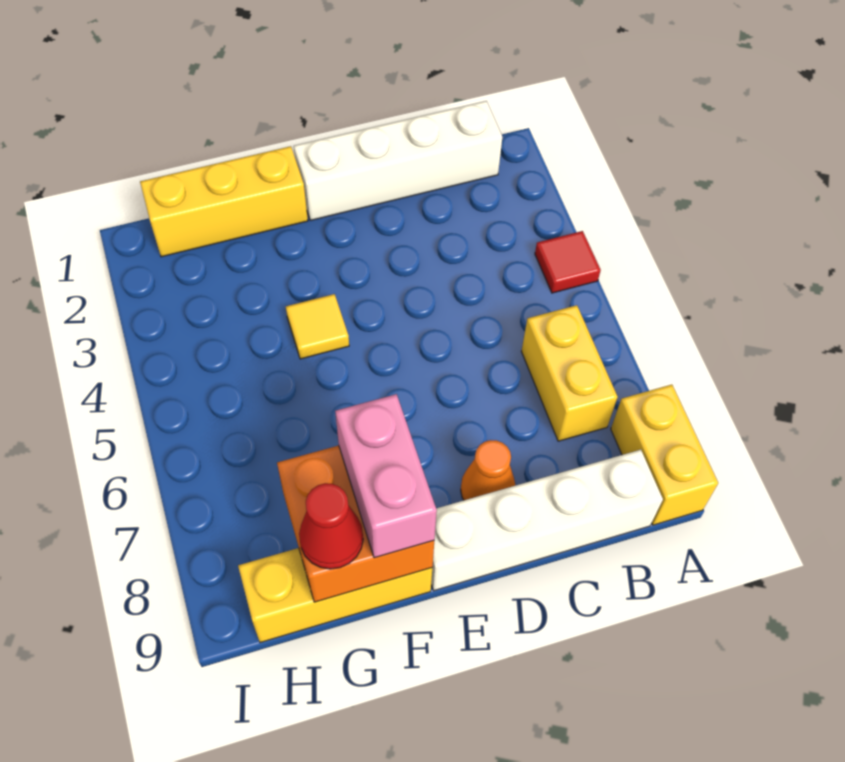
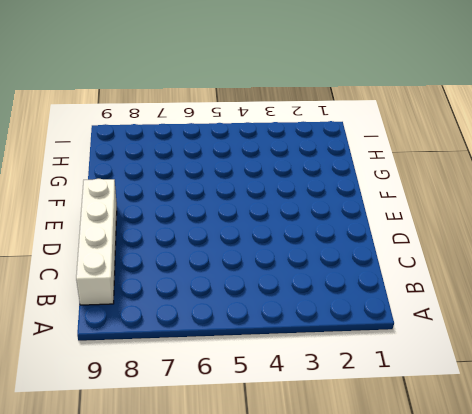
none -> red tile A4 level 1
none -> yellow brick A8:A9 level 1
none -> white brick B1:E1 level 1

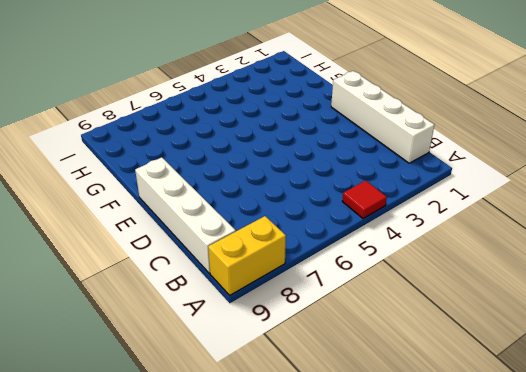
none -> yellow brick B6:B7 level 1
none -> orange cone D8 level 1
none -> yellow brick F1:H1 level 1

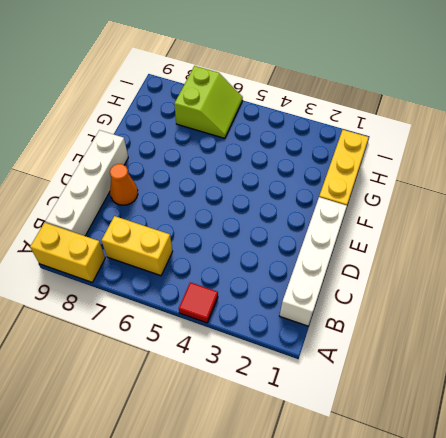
lime slope H6:I7 level 1 top 7 -> none
none -> yellow tile F4 level 1
none -> yellow brick F9:H9 level 1
none -> orange brick F8:G9 level 2

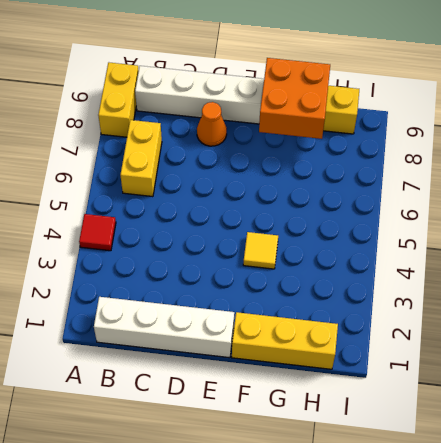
none -> pink brick F8:F9 level 3
none -> red cone G9 level 3

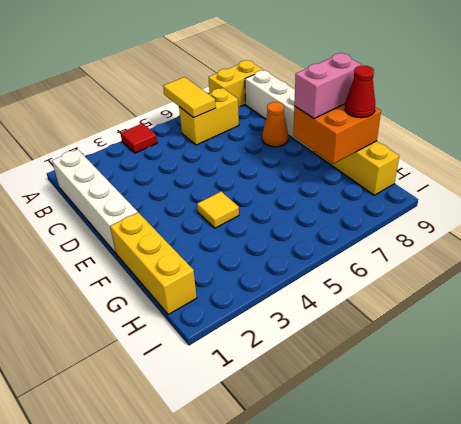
yellow tile A6:B6 level 2 -> none

